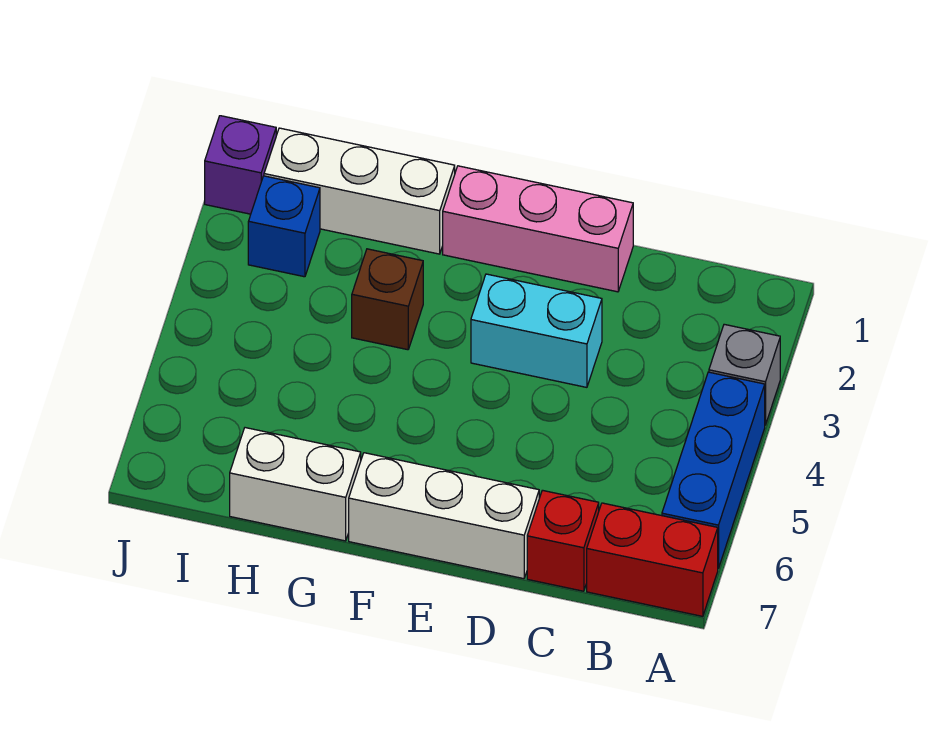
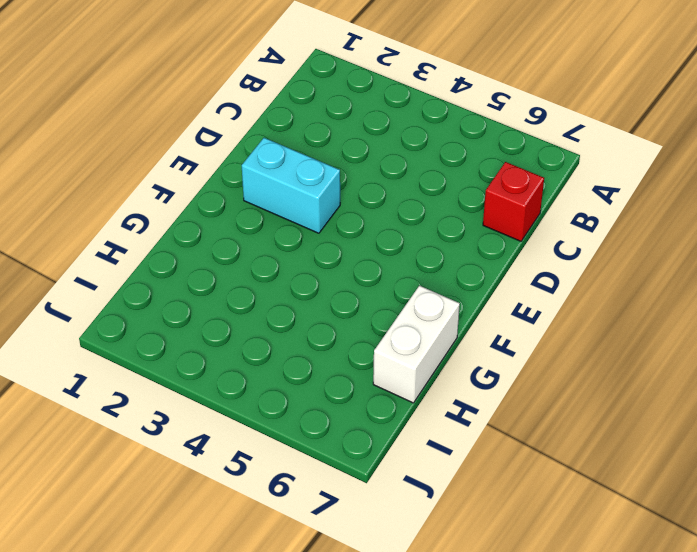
cyan brick E2:E3 level 1 -> cyan brick D3:E3 level 1
none -> grey brick A3 level 1
none -> blue brick A4:A6 level 1
none -> red brick A7:B7 level 1

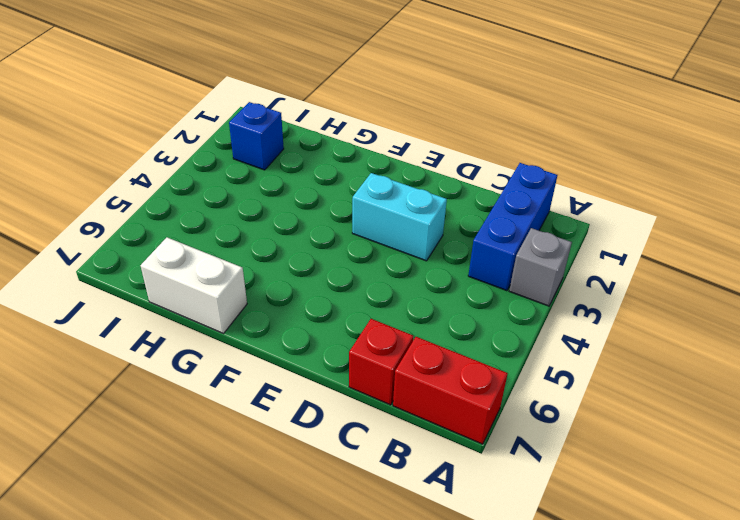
blue brick B1:B3 level 1 -> blue brick A4:A6 level 1
none -> pink brick D1:F1 level 1
none -> white brick D7:F7 level 1
none -> white brick G1:I1 level 1

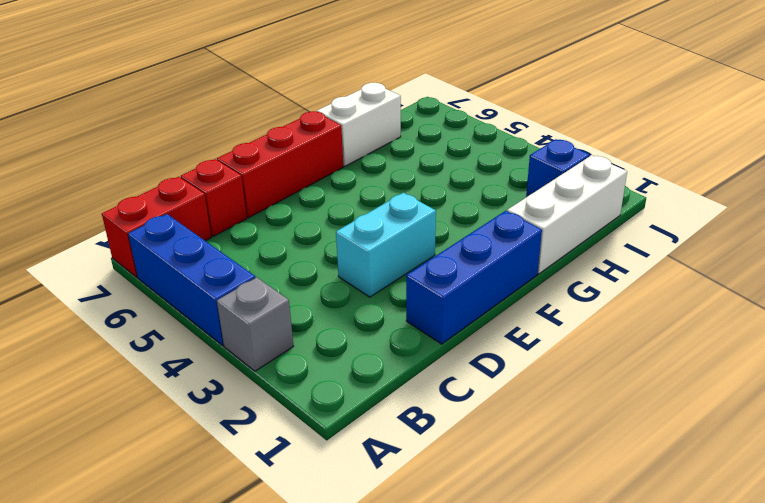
blue brick D1:F1 level 1 -> pink brick D1:F1 level 1
red brick D7:F7 level 1 -> white brick D7:F7 level 1
none -> brown brick G3 level 1
none -> purple brick J1 level 1

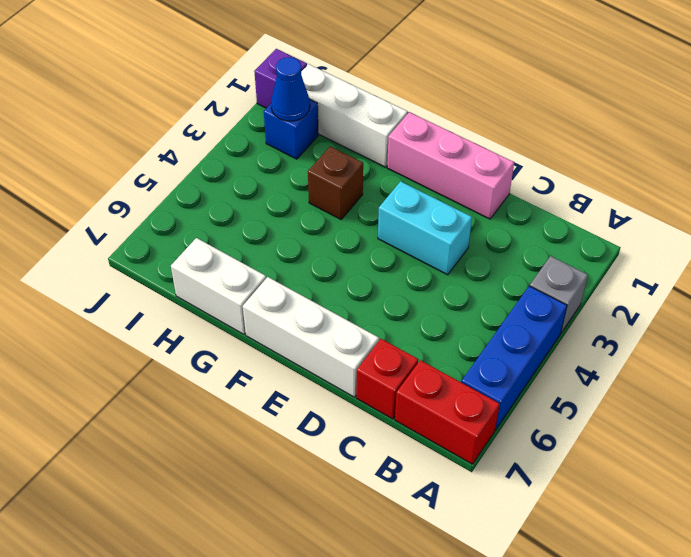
blue cone I2 level 2 -> none

